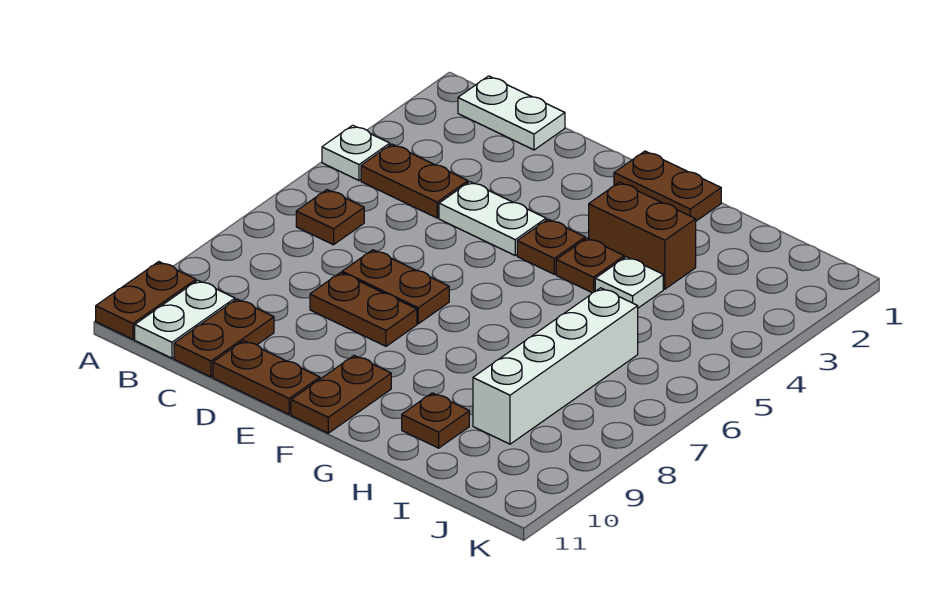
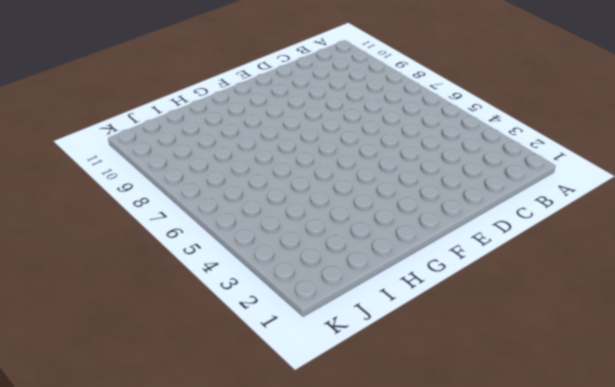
none -> white plate A4 level 1
none -> brown plate A10:A11 level 1
none -> white plate B1:C1 level 1

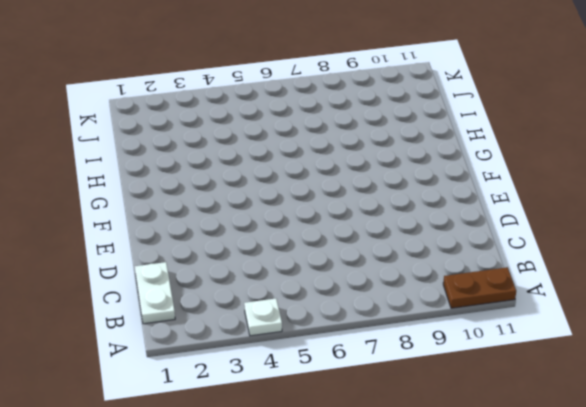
none -> brown plate B4:C4 level 1
none -> brown plate B6 level 1
none -> white plate B10:B11 level 1

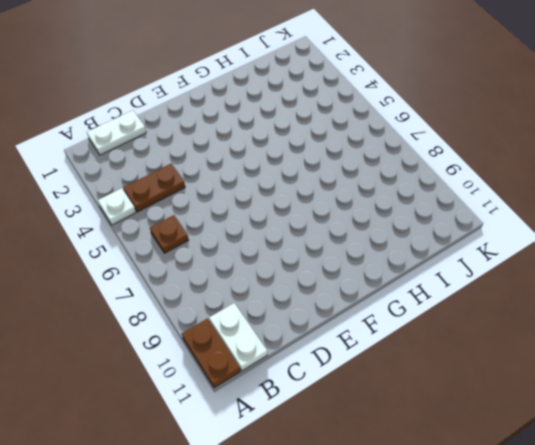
none -> brown plate C10:C11 level 1
none -> white plate D4:E4 level 1
none -> brown plate D7:E7 level 1

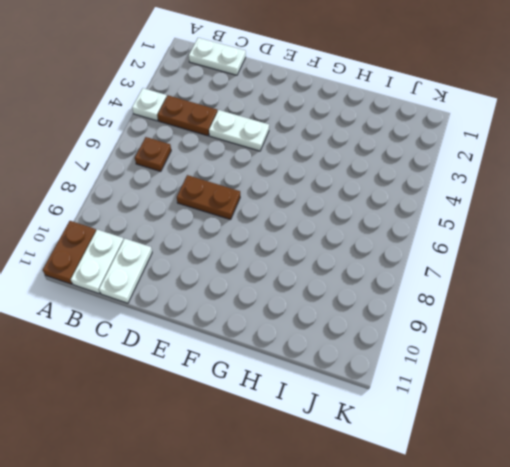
white plate C10:C11 level 1 -> brown plate C10:C11 level 1
none -> brown plate D8:E8 level 1
none -> brown plate D11:E11 level 1
none -> brown plate F1:G1 level 1

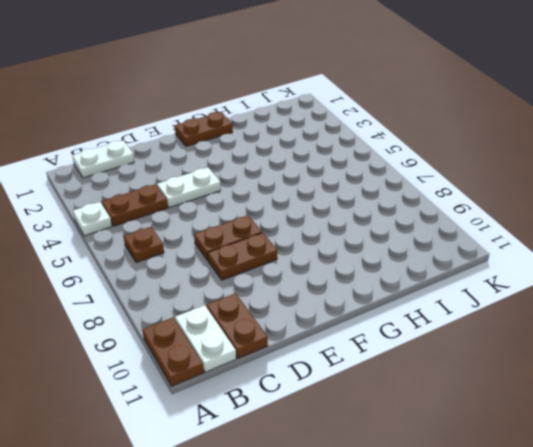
none -> brown plate D11:E11 level 1
none -> brown plate F4 level 1
none -> brown plate F10:F11 level 1

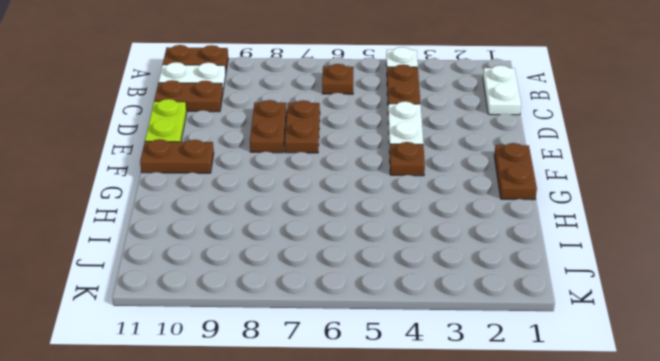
lime plate D11:E11 level 1 -> brown plate D11:E11 level 1
none -> brown brick G3:H3 level 1
none -> brown plate G4 level 1
none -> white plate H4 level 1

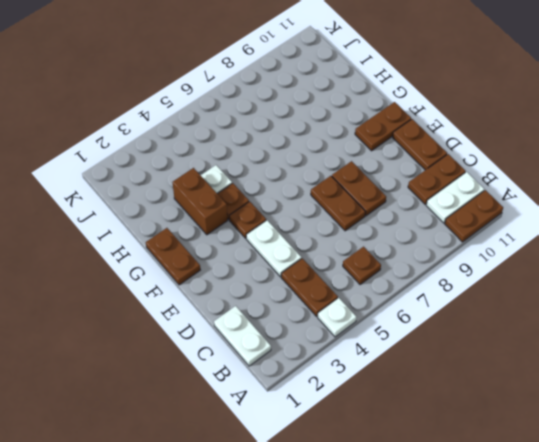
none -> brown plate H10 level 1
none -> white brick I6:I9 level 1

